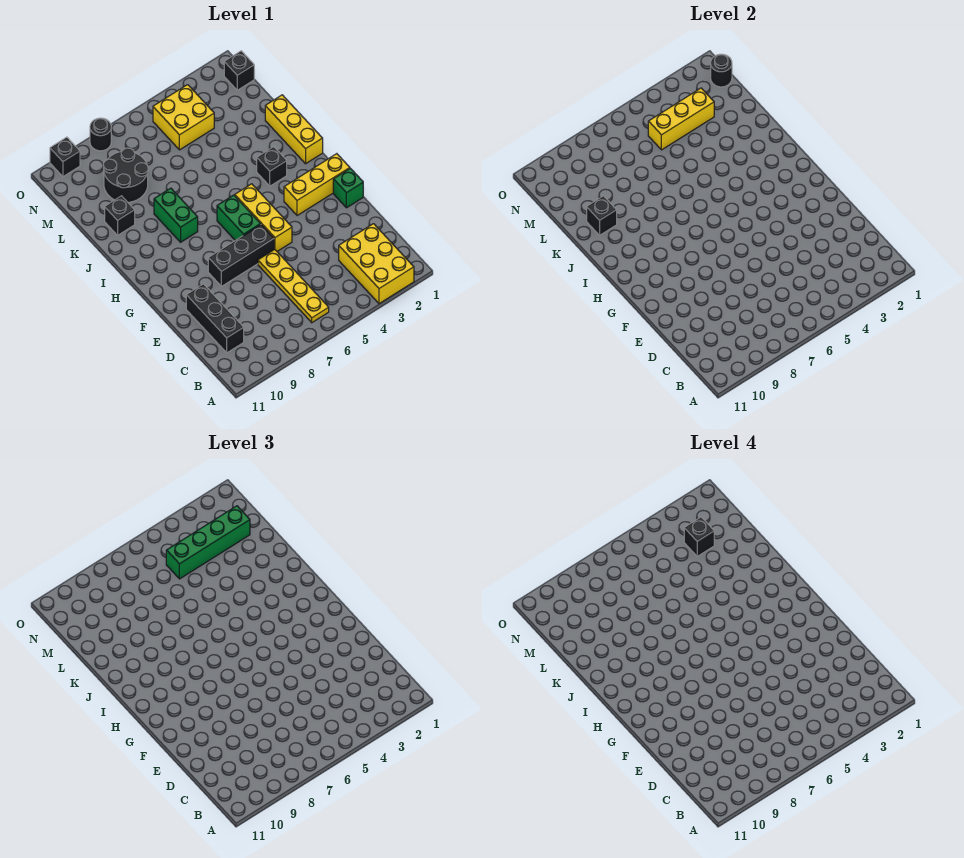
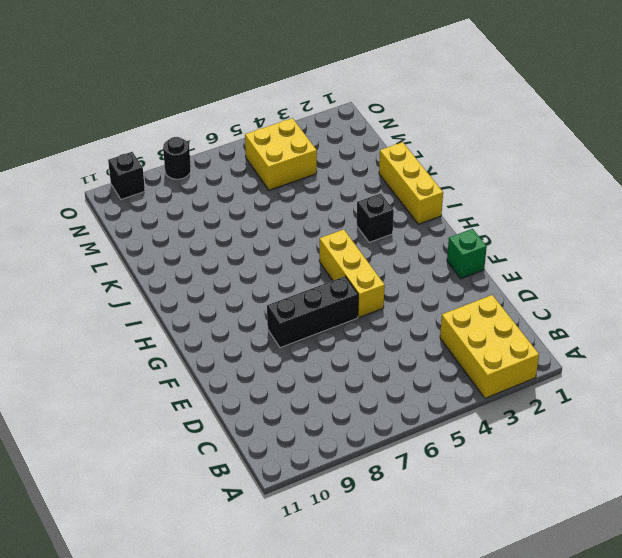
none -> yellow plate B6:E6 level 1
none -> black brick C10:E10 level 1
none -> yellow brick G1:G3 level 1

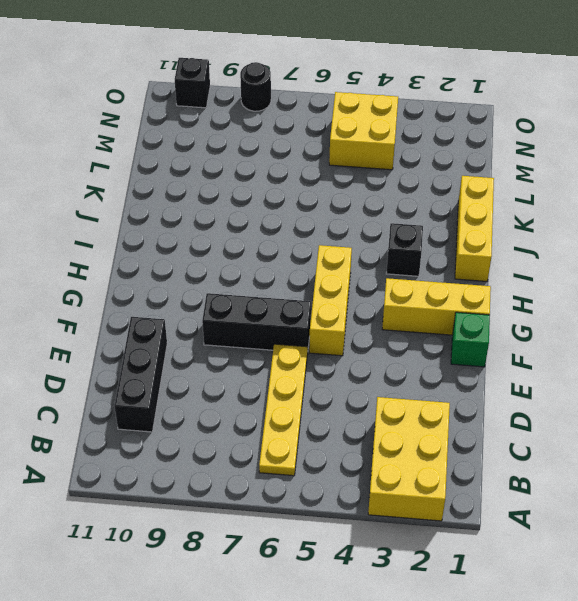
none -> green brick G6:H6 level 1
none -> green brick I8:J8 level 1
none -> black brick K10 level 1

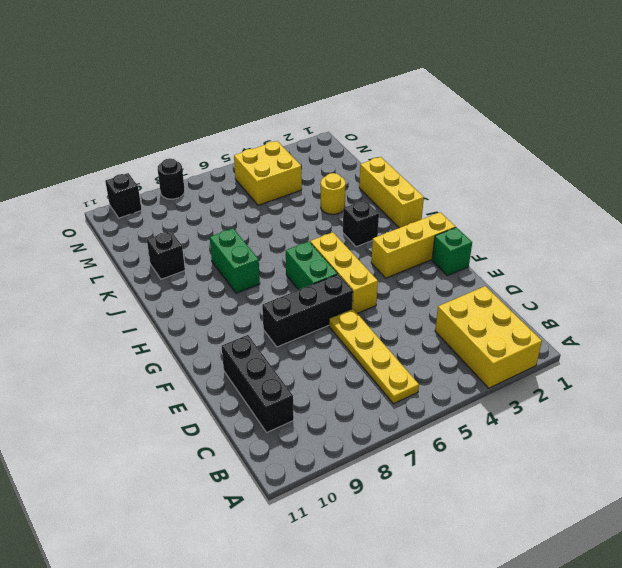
yellow round brick K3 level 1 -> none
none -> black round brick L8:M9 level 1
none -> black brick N1 level 1
none -> black brick K10 level 2

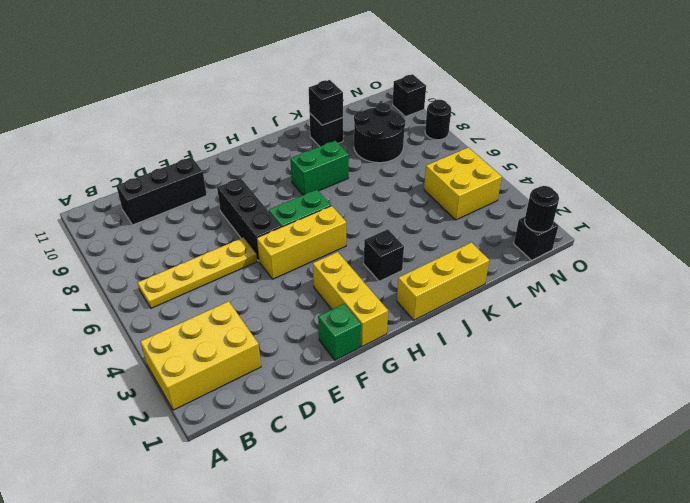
none -> yellow brick M3:M5 level 2
none -> green brick M2:M5 level 3
none -> black brick M3 level 4

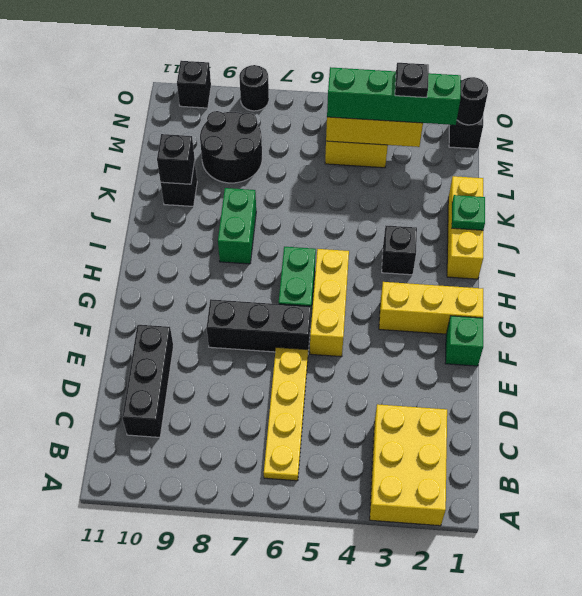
green plate J1 level 2 -> none
black plate M3 level 4 -> black brick M3 level 4

